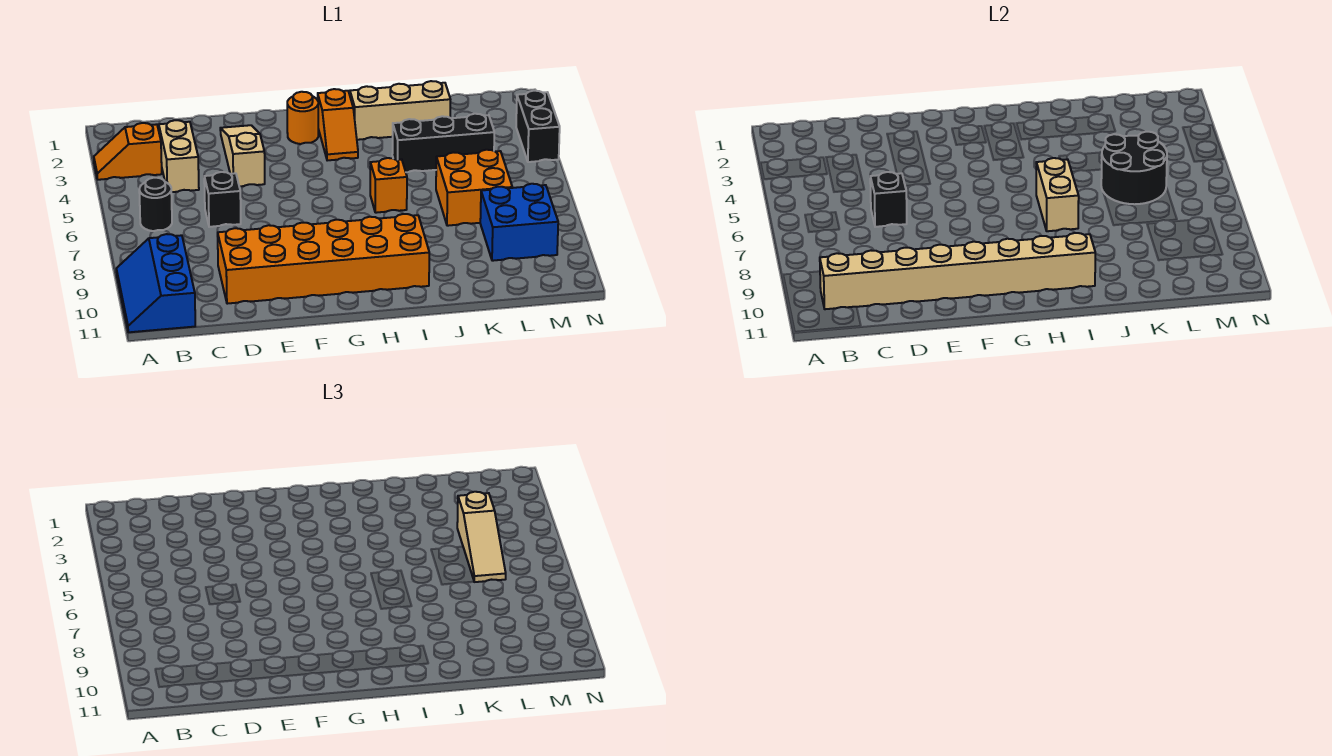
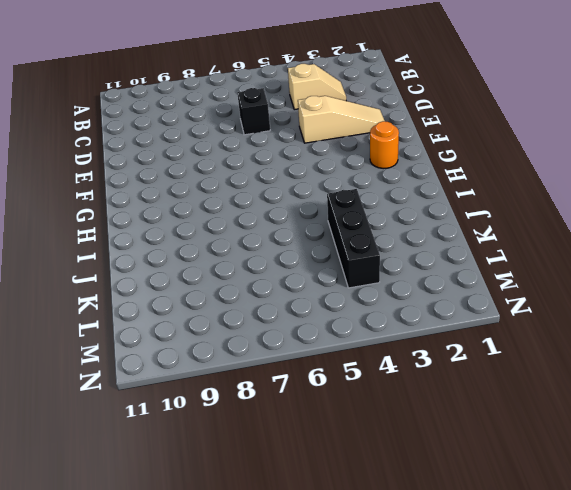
tan slope C3:C4 level 1 top 4 -> tan brick C3:C4 level 1
none -> orange slope A3:B3 level 1 top B
none -> blue slope A9:B11 level 1 top B
none -> black round brick B6 level 1

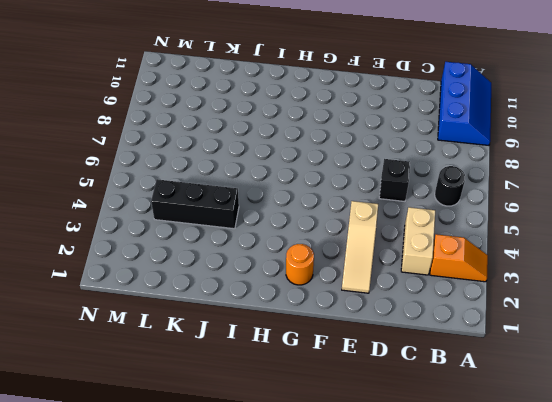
none -> orange brick D9:I10 level 1
none -> orange slope H2:H3 level 1 top 2
none -> tan brick I2:K2 level 1

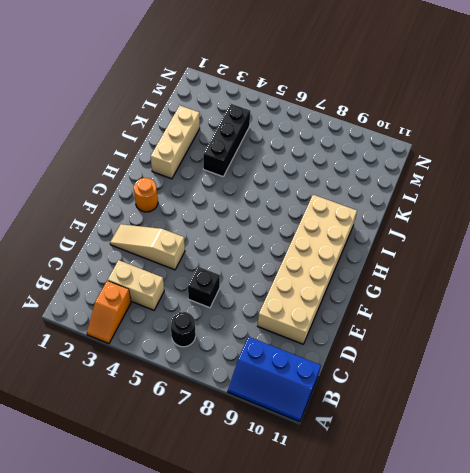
tan brick D9:I10 level 1 -> orange brick D9:I10 level 1
none -> orange slope H2:H3 level 1 top 2
none -> orange brick I6 level 1
none -> orange brick K6:L7 level 1

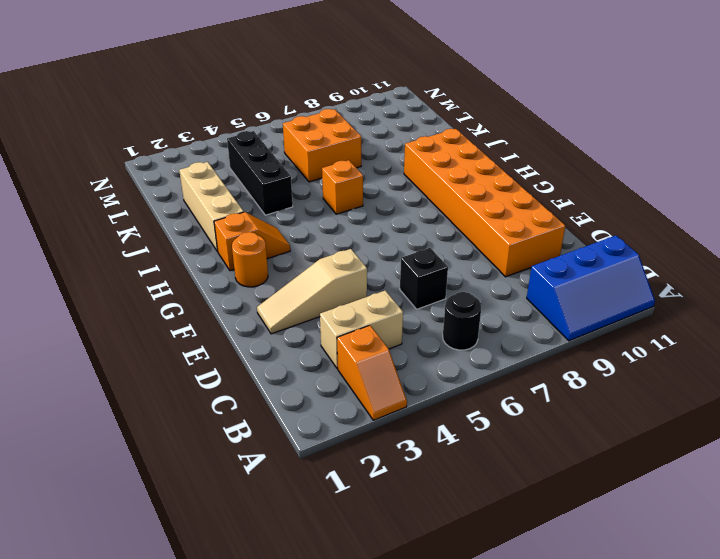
none -> blue brick L8:M9 level 1
none -> black brick N3:N4 level 1
none -> tan brick B10:I10 level 2

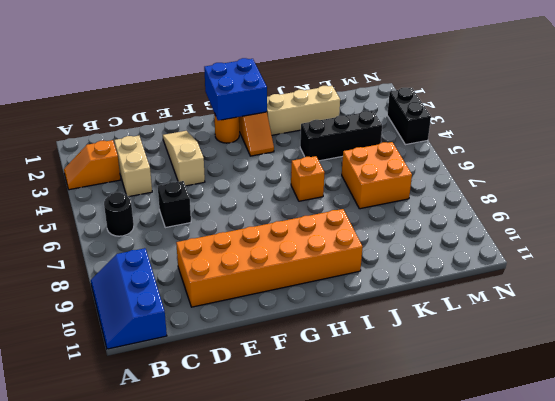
blue brick G1:H2 level 2 -> blue brick L8:M9 level 1
none -> tan brick B10:I10 level 2
none -> black brick D6 level 2
none -> tan brick I6:I7 level 2

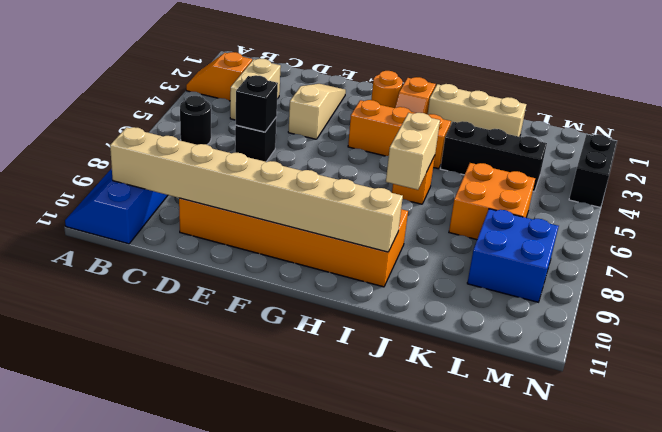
orange brick G4:I4 level 1 -> none
none -> black round brick K5:L6 level 2
none -> tan slope L4:L6 level 3 top 4

